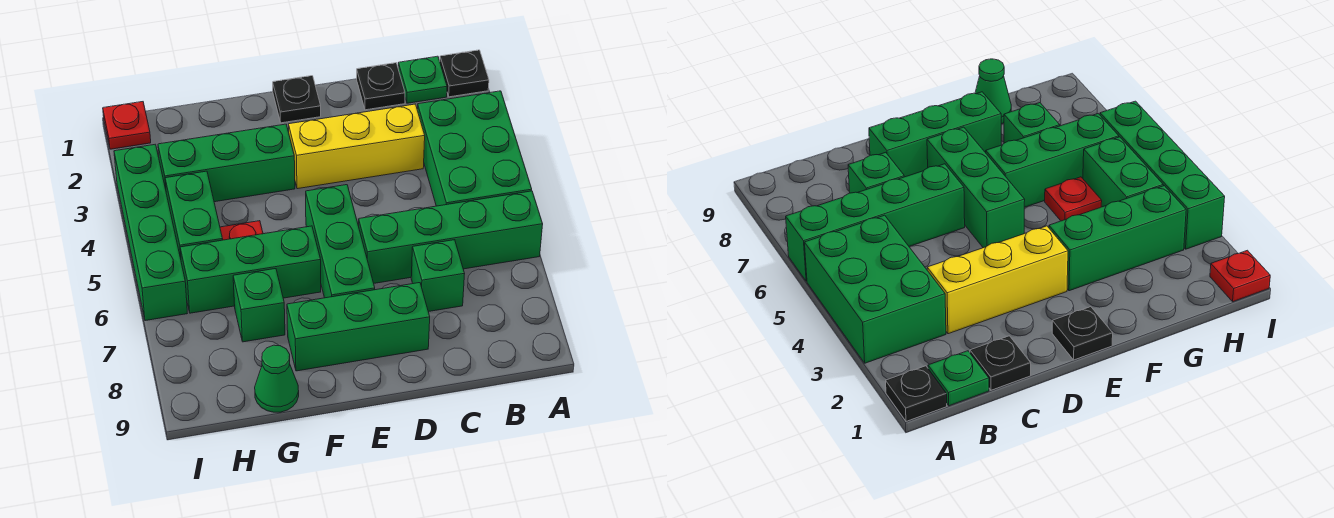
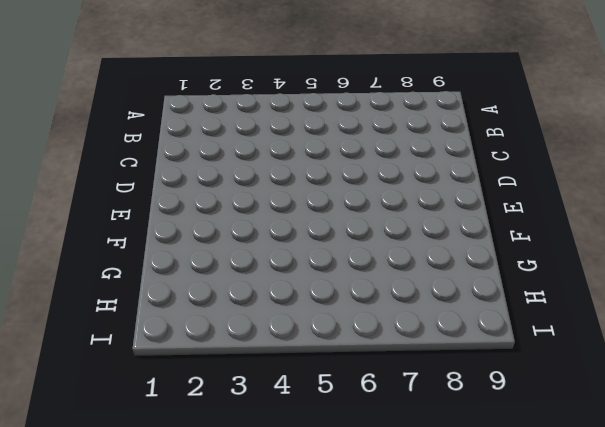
none -> black plate A1 level 1
none -> green brick A3:B5 level 1
none -> green brick A6:D6 level 1

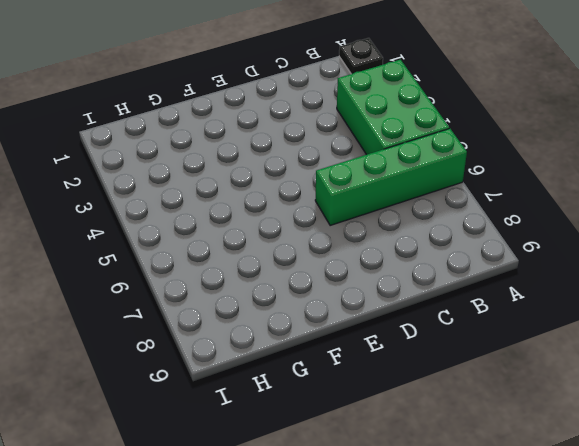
none -> green plate B1 level 1
none -> black plate C1 level 1
none -> yellow brick C3:E3 level 1

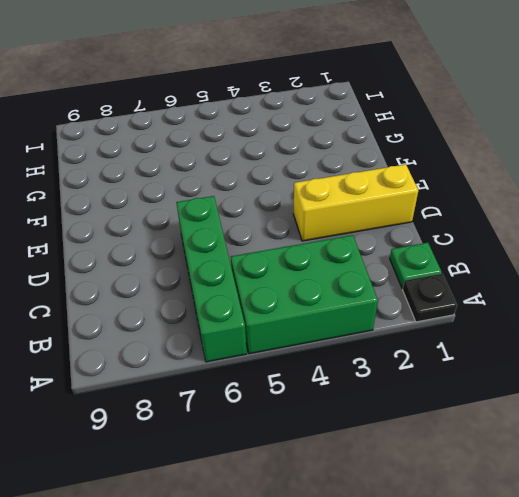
yellow brick D1:D3 level 1 -> yellow brick C3:E3 level 1
none -> black plate C1 level 1
none -> green brick C7 level 1
none -> green brick D8:F8 level 1

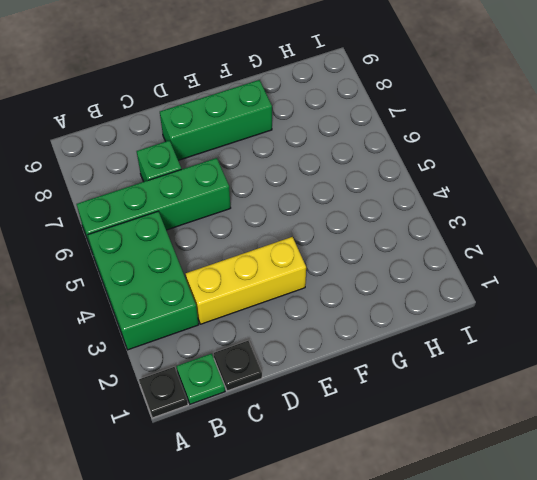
none -> black plate E1 level 1
none -> green brick E5:E7 level 1
none -> green brick F3:H3 level 1

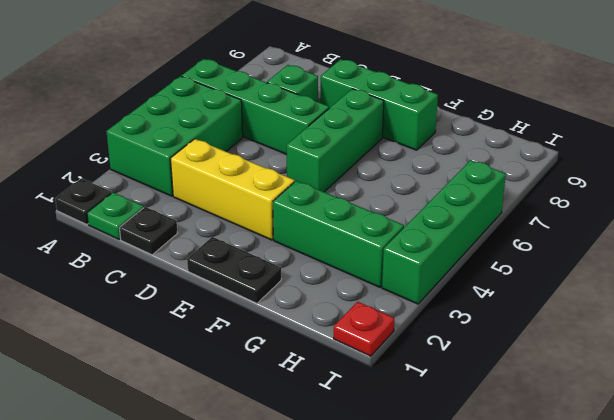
black plate E1:F1 level 1 -> black plate E1 level 1
none -> green brick F6:H6 level 1
none -> red plate G5 level 1
none -> green brick G7 level 1

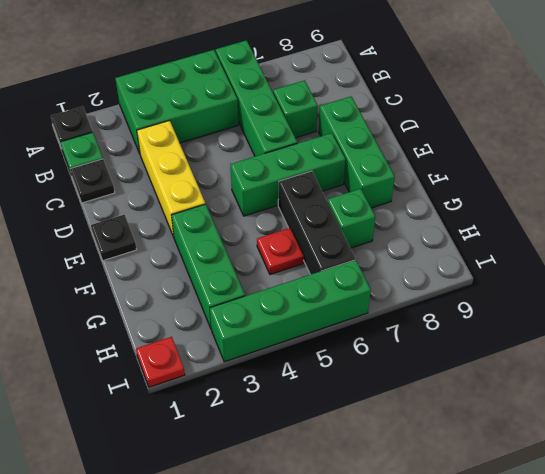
black brick F6:H6 level 1 -> green brick F6:H6 level 1
none -> green cone G9 level 1
none -> green brick H4:H5 level 1

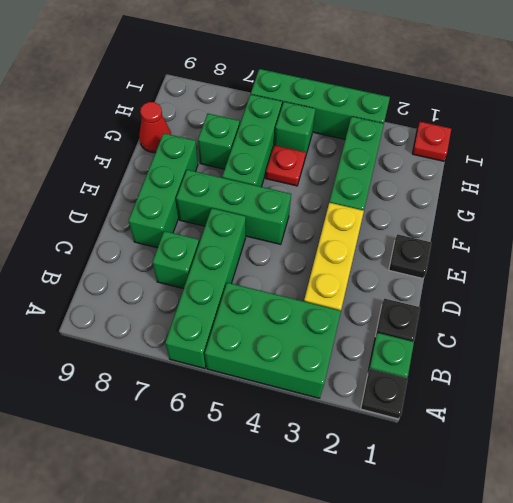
red cone G9 level 1 -> green cone G9 level 1
green brick H5 level 1 -> green brick H4:H5 level 1

